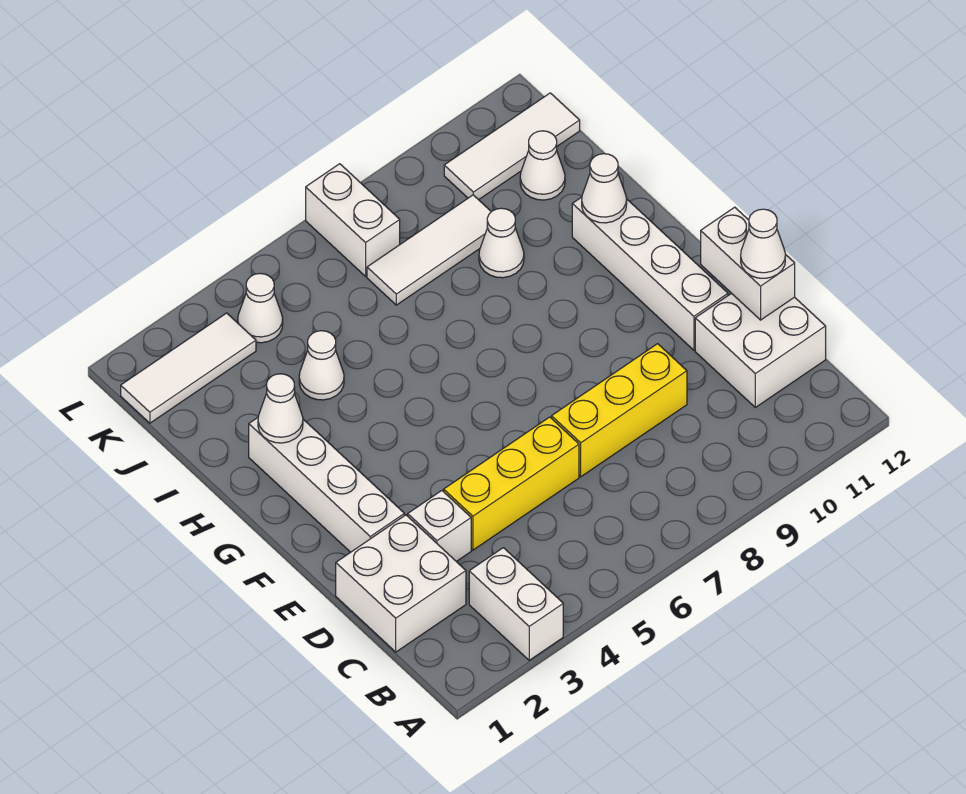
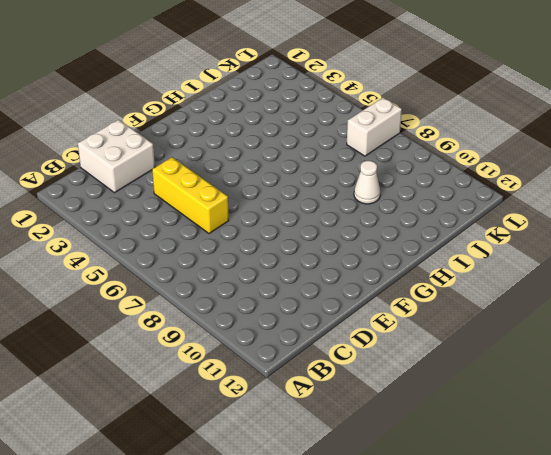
none -> white brick A3:B3 level 1
none -> white brick C11:D12 level 1
none -> white brick D3 level 1

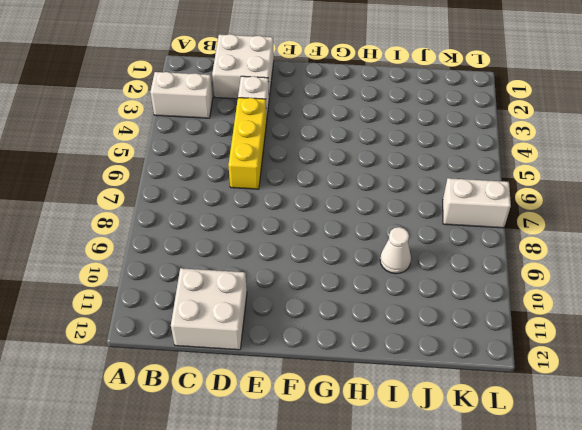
none -> yellow brick D7:D9 level 1
none -> white brick E2:H2 level 1
none -> white brick E11:H11 level 1

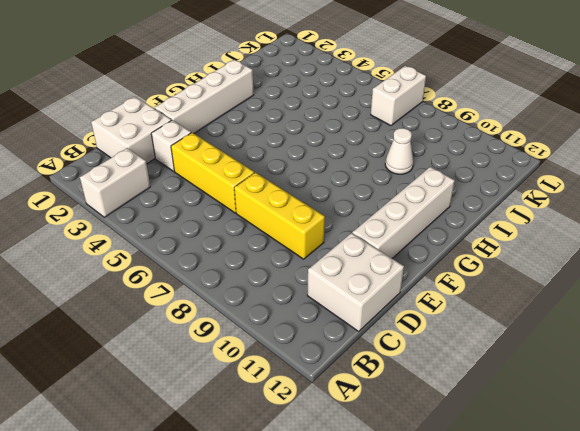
none -> white cone I4 level 1
none -> white tile J7:J9 level 1
none -> white cone J11 level 1

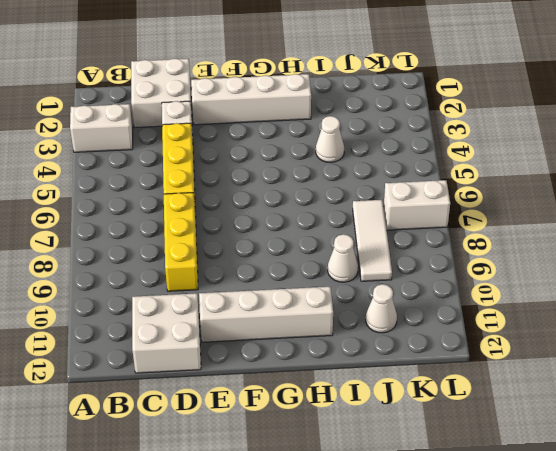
none -> white tile K1:K3 level 1
none -> white cone K4 level 1
none -> white tile K10:K12 level 1

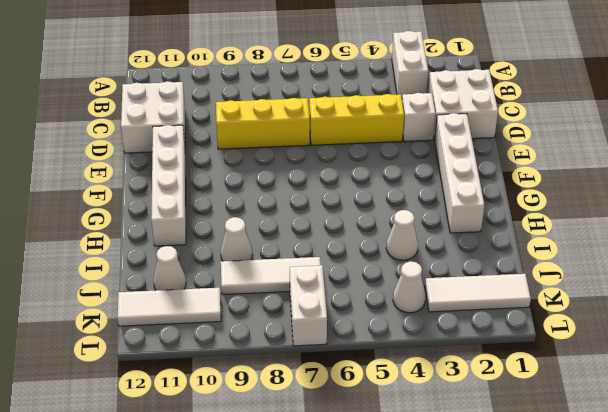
none -> white brick D12:E12 level 2
none -> white cone H2 level 2
none -> white cone H11 level 2

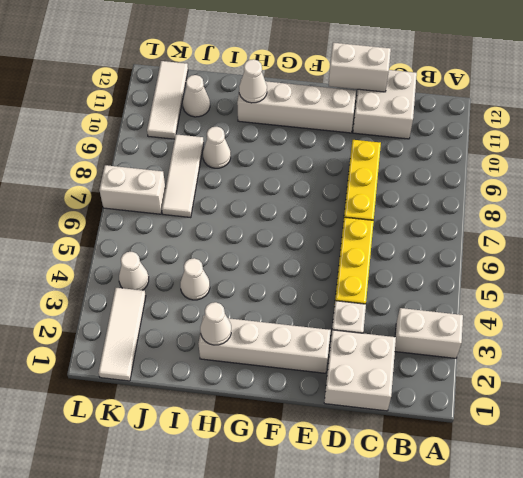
none -> white cone D12 level 3

